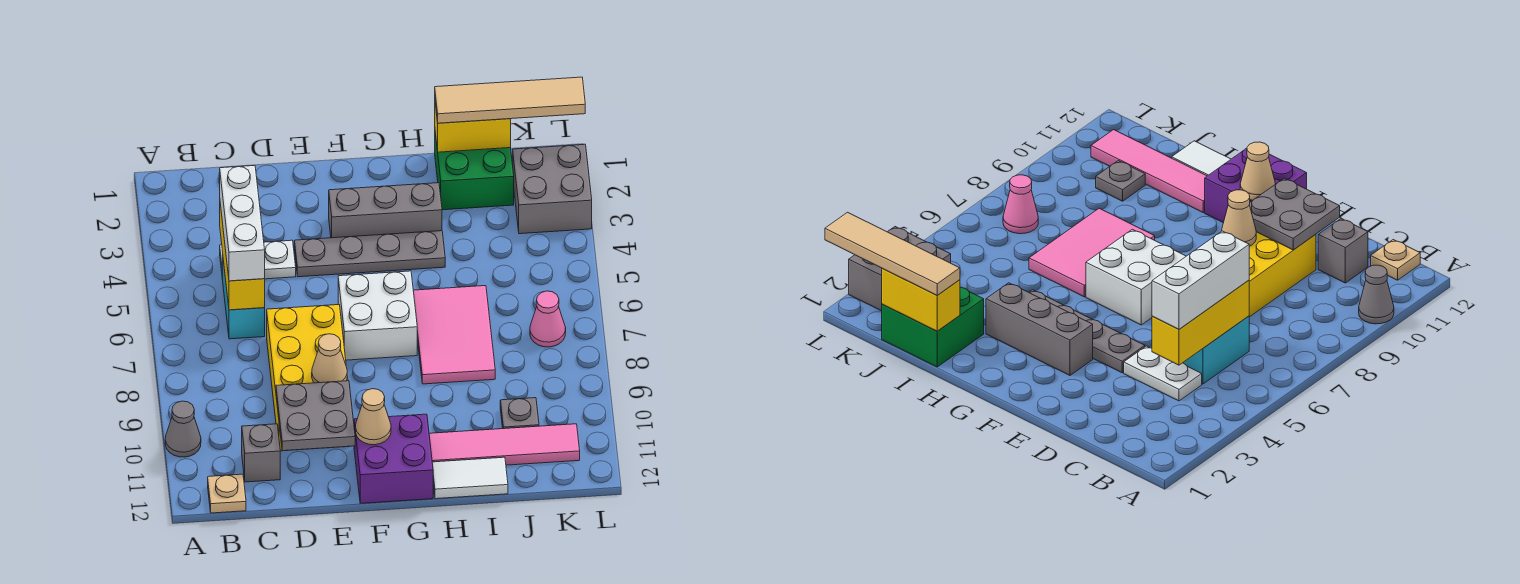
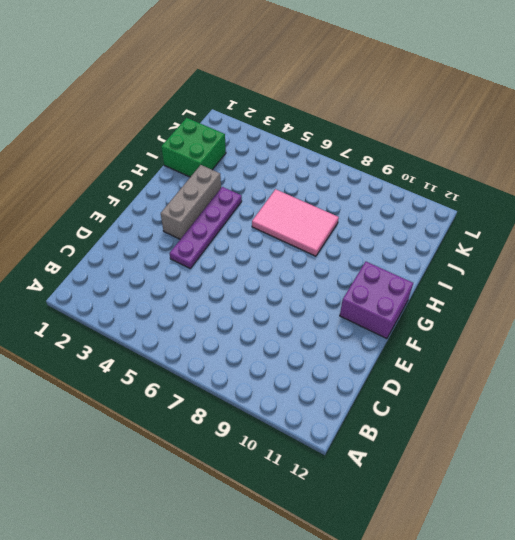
purple plate E4:H4 level 1 -> grey plate E4:H4 level 1
none -> grey cone A10 level 1
none -> tan plate B12 level 1
none -> white plate C4:D4 level 1

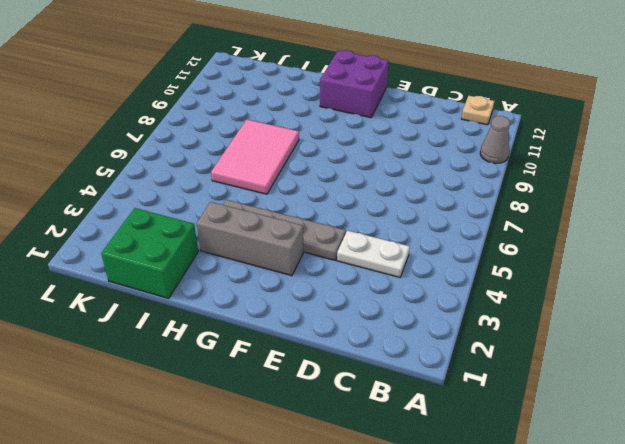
none -> cyan brick C5:C6 level 1
none -> grey brick C11 level 1
none -> yellow brick D7:E10 level 1

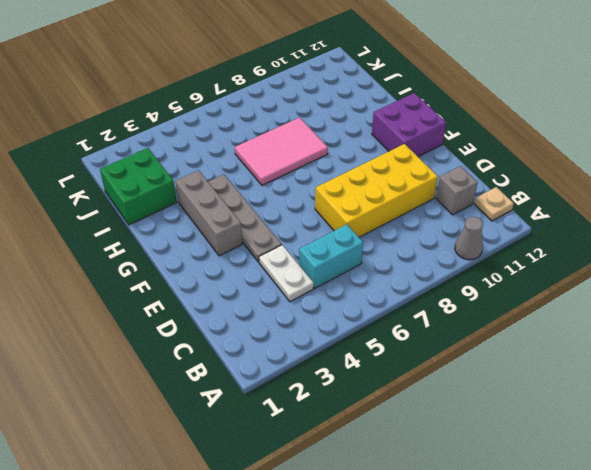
none -> white brick F6:G7 level 1
none -> pink tile H11:K11 level 1
none -> white tile H12:I12 level 1

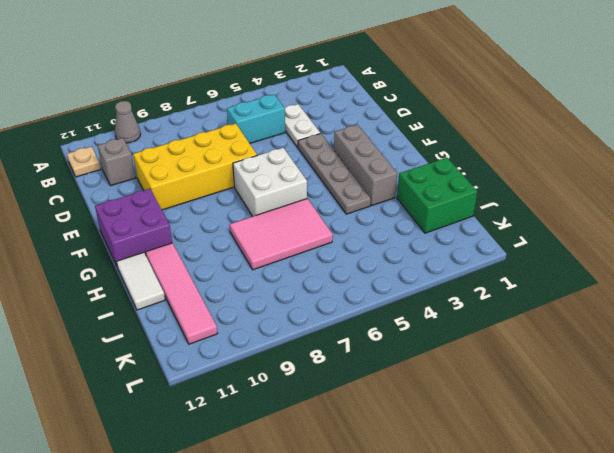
none -> grey plate J10 level 1
none -> grey brick K2:L3 level 1
none -> pink cone K7 level 1

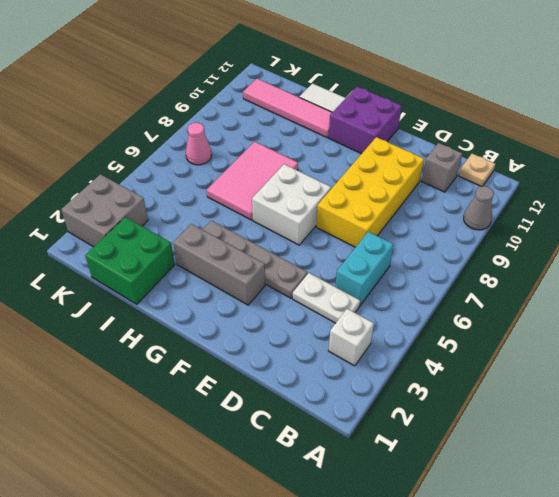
white brick B3 level 1 -> none
none -> grey plate J10 level 1
none -> yellow brick C4:C6 level 2
none -> grey plate D10:E11 level 2

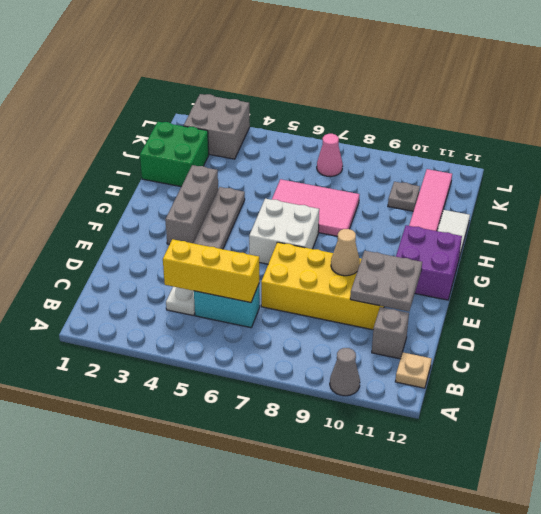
none -> tan cone F11 level 2
none -> yellow brick I1:J1 level 2
none -> white brick C4:C6 level 3

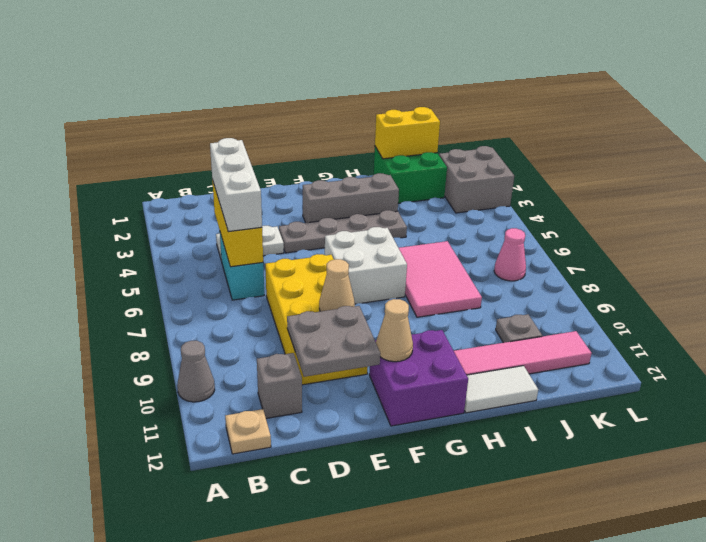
none -> tan tile I1:L1 level 3

